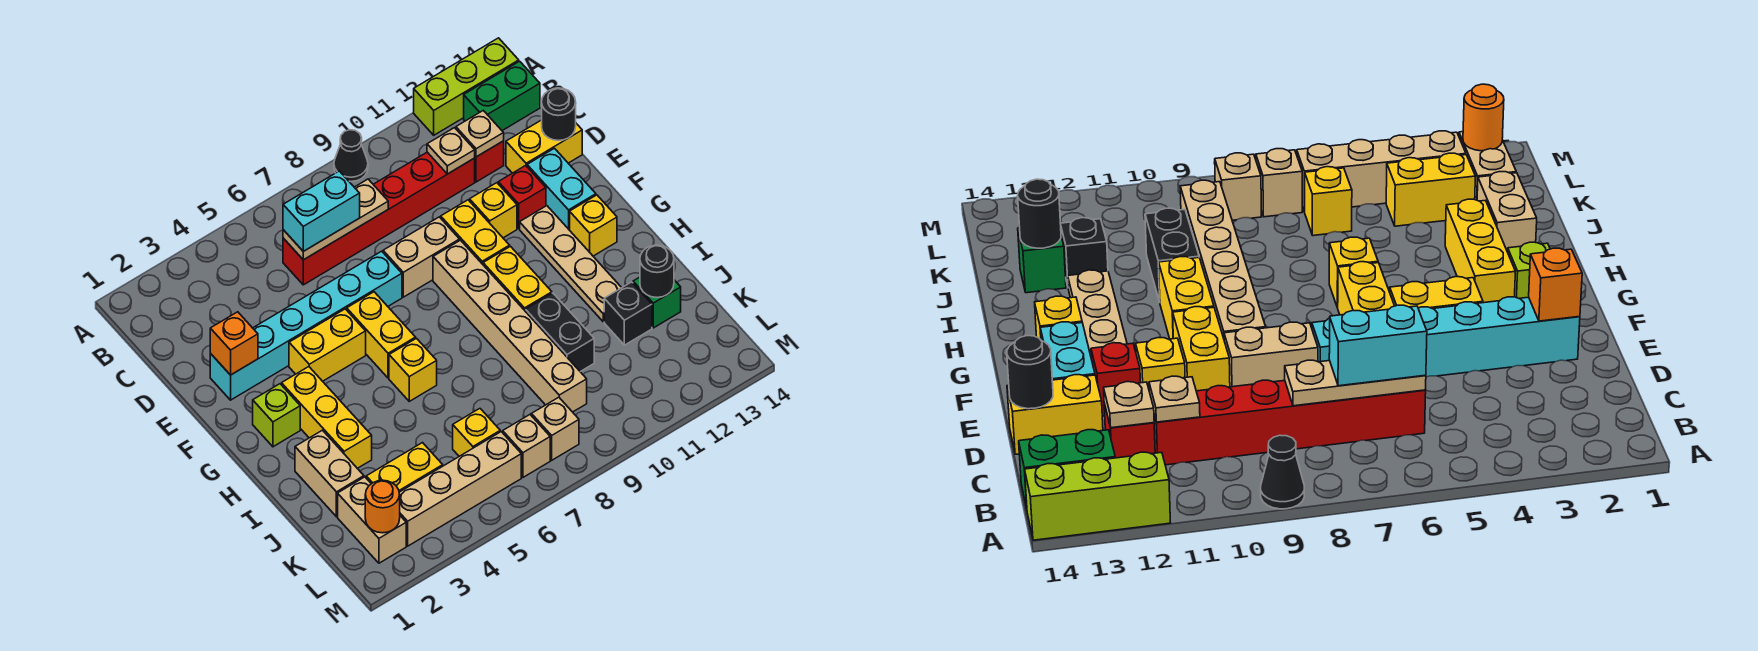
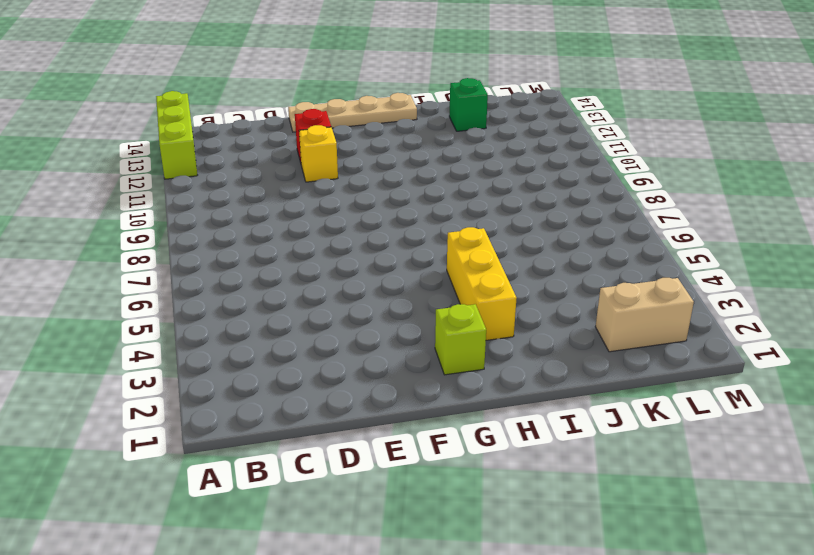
tan plate E14:H14 level 1 -> tan plate F12:I12 level 1
yellow brick H3:H5 level 1 -> yellow brick G3:I3 level 1
none -> black cone A9 level 1
none -> green brick B13:B14 level 1
none -> red brick C6:C11 level 1
none -> red brick C12 level 1

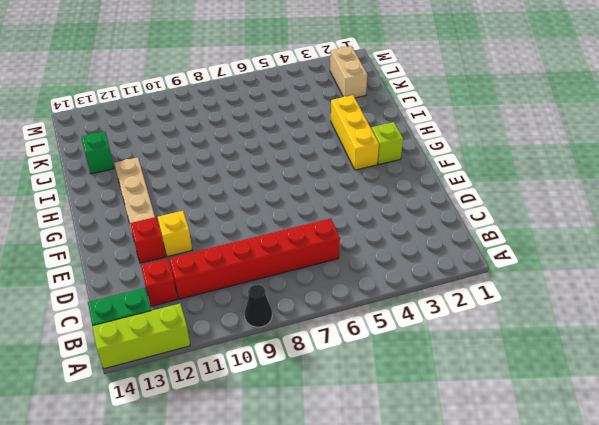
none -> yellow brick D13:D14 level 1
none -> cyan brick E2:E7 level 1
none -> tan brick E8:E9 level 1
none -> yellow brick E10:F10 level 1

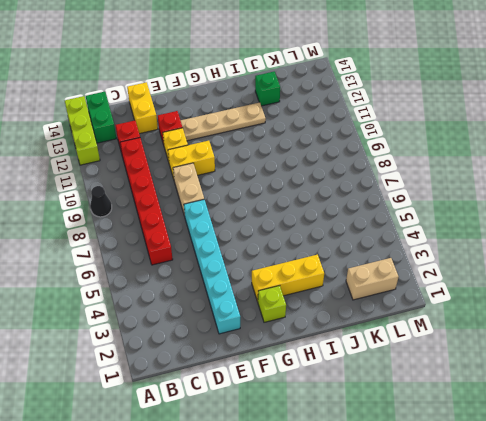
none -> cyan brick E13:F13 level 1
none -> yellow brick F4:F5 level 1
none -> yellow brick F6:G6 level 1
none -> tan brick F9:K9 level 1

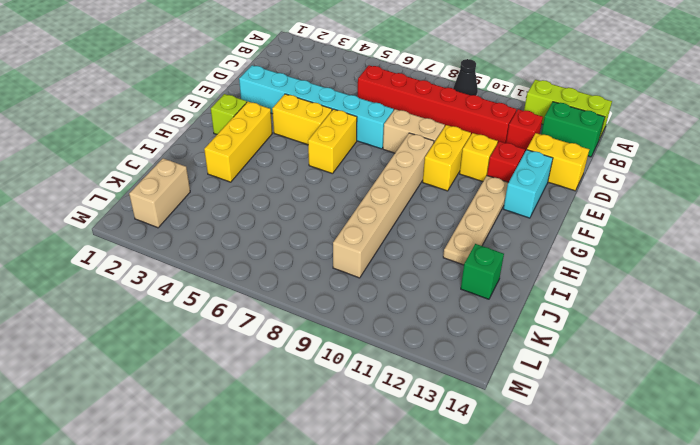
none -> yellow brick G10:H10 level 1
none -> yellow brick G13 level 1
none -> yellow brick H6 level 1
none -> tan brick I2:J2 level 1

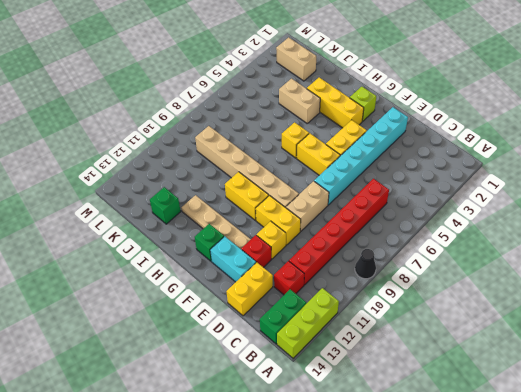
green brick G13 level 1 -> yellow brick G13 level 1
tan brick I4:J4 level 1 -> tan brick I2:J2 level 1
none -> black brick I10:J10 level 1
none -> black brick J12 level 1
none -> yellow brick K3:K4 level 1
none -> yellow brick K6 level 1

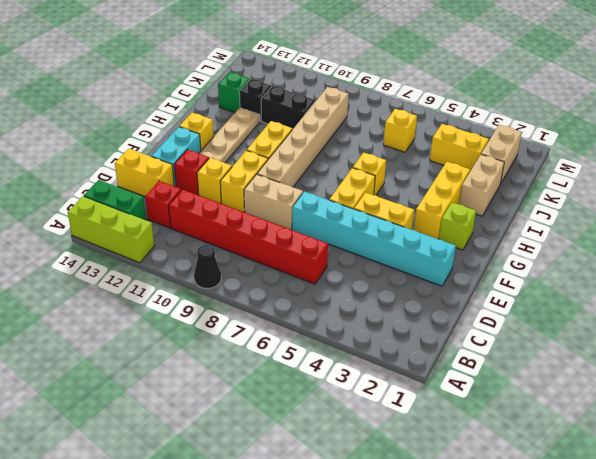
black brick J10:J11 level 1 -> black brick I10:J10 level 1
none -> tan brick L3:L6 level 1
none -> tan brick L7 level 1
none -> tan brick L8 level 1
none -> tan plate C6:C8 level 2

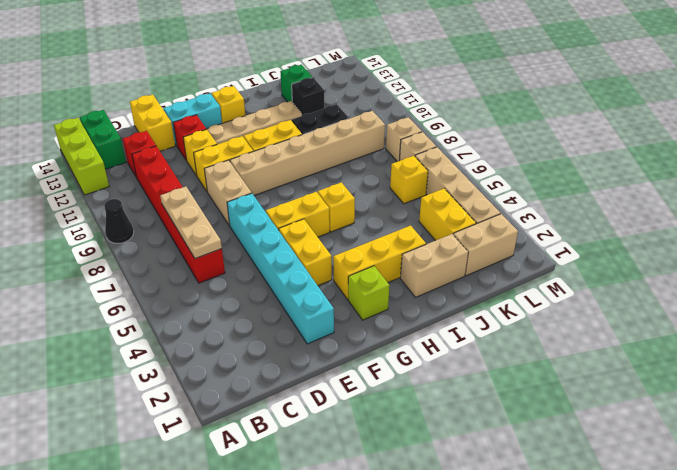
none -> tan plate C11 level 2
none -> tan plate C12 level 2
none -> black round brick D14 level 2
none -> orange brick E2 level 2

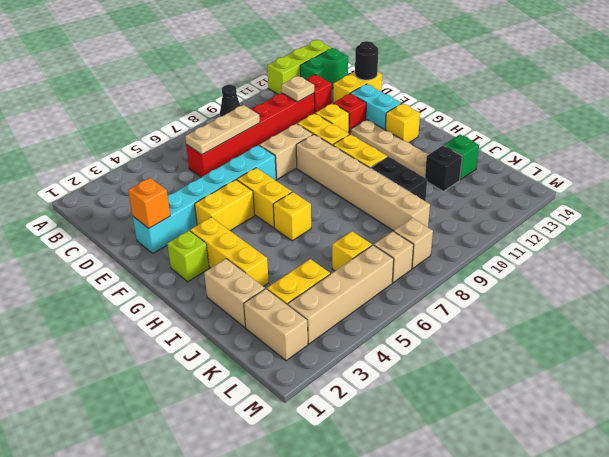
none -> tan plate C12 level 2
none -> black round brick J13 level 2
none -> orange round brick L2 level 2
none -> cyan brick C6:C7 level 3

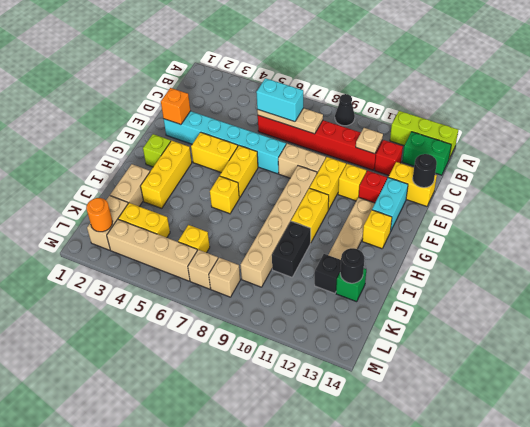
none -> tan plate C12 level 2

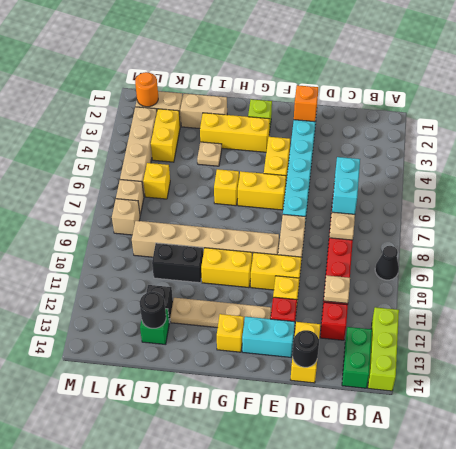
tan plate I4 level 1 -> tan plate C12 level 2

